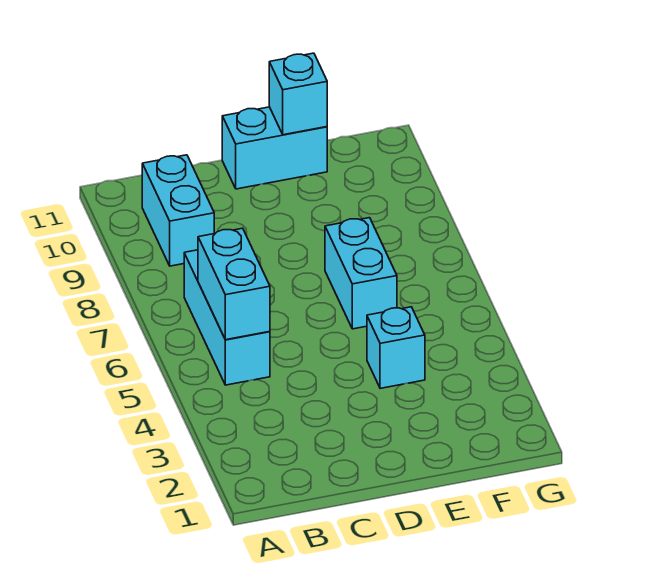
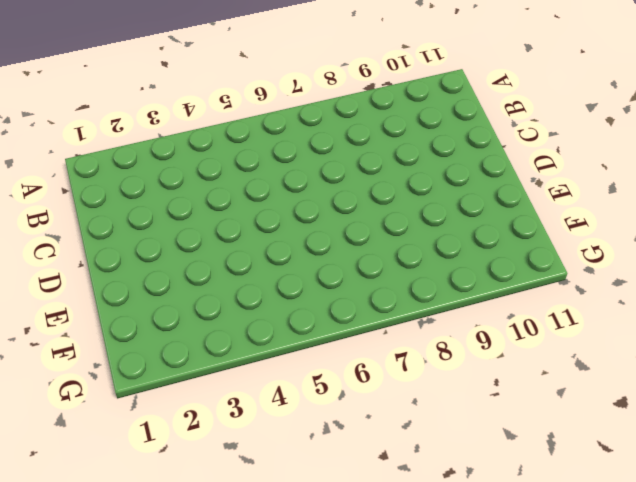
none -> cyan brick B5:B7 level 1
none -> cyan brick B9:B10 level 1

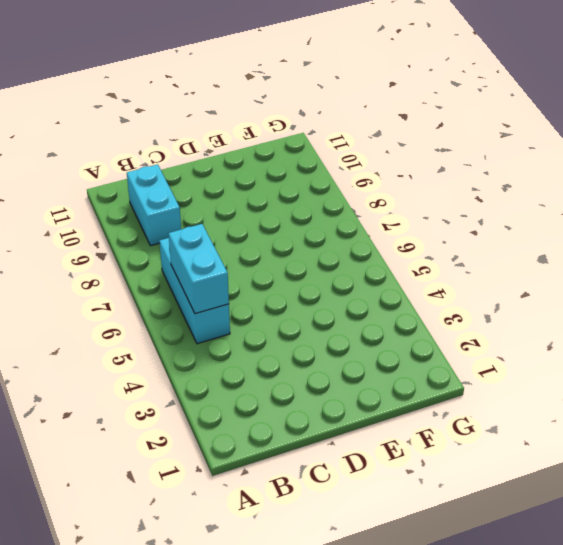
none -> cyan brick D11:E11 level 1
none -> cyan brick E4 level 1

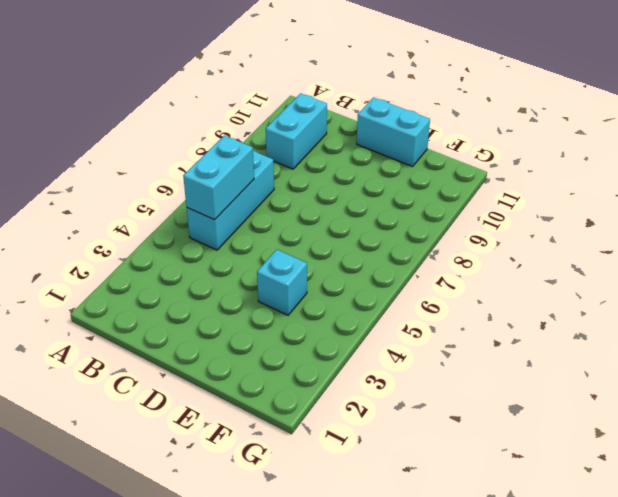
none -> cyan brick E6:E7 level 1
none -> cyan brick E11 level 2

